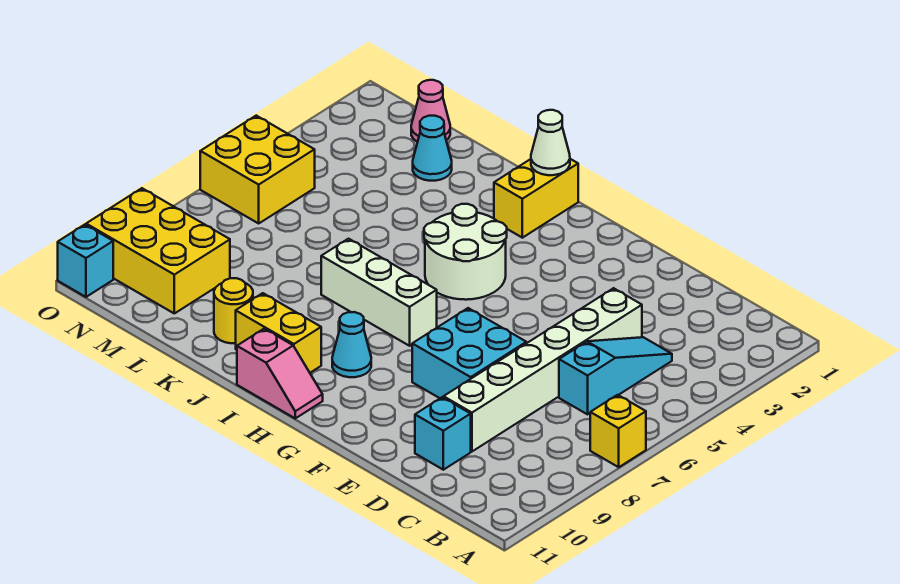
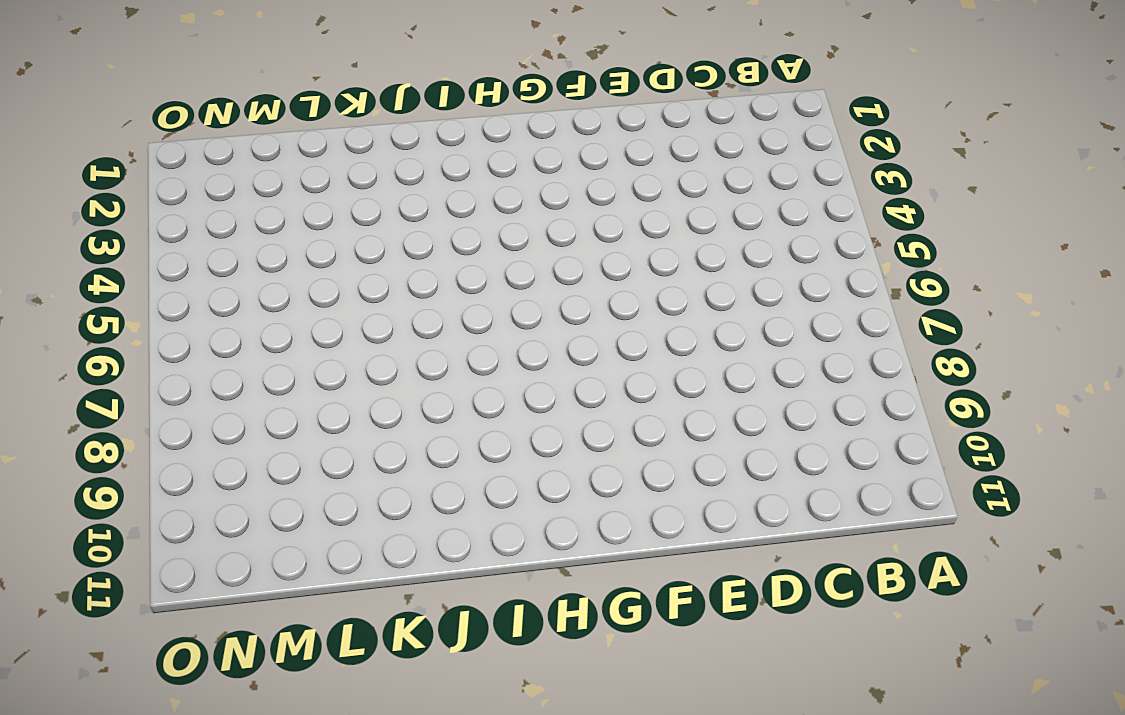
none -> yellow brick A7 level 1
none -> cyan slope C4:C6 level 1 top 6
none -> white brick D4:D9 level 1

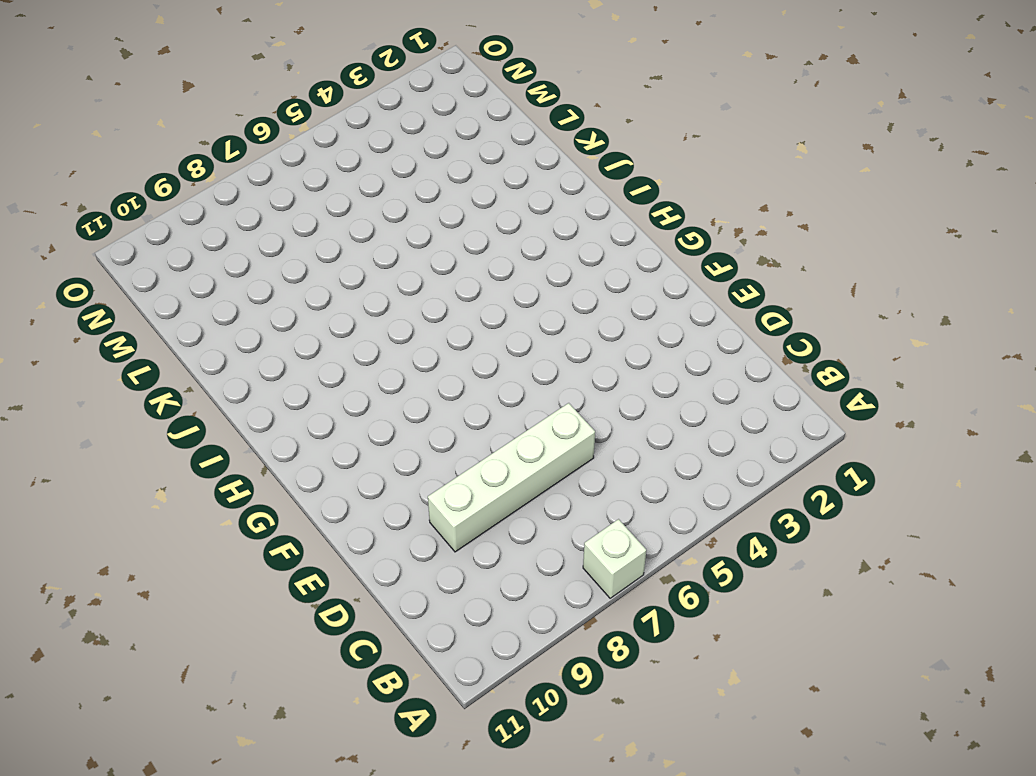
white brick A7 level 1 -> yellow brick A7 level 1
white brick D6:D9 level 1 -> white brick D4:D9 level 1
none -> cyan slope C4:C6 level 1 top 6
none -> cyan brick D10 level 1
none -> cyan brick E7:F8 level 1

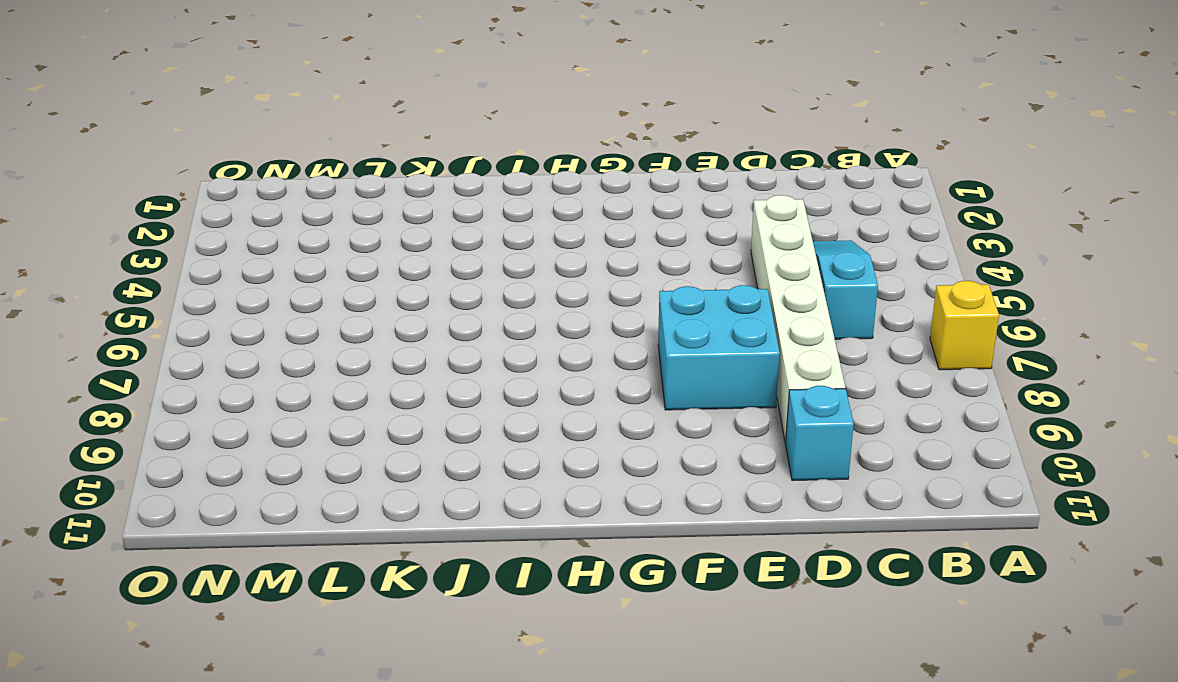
none -> white round brick H4:I5 level 1
none -> white brick H7:J7 level 1
none -> cyan cone H9 level 1

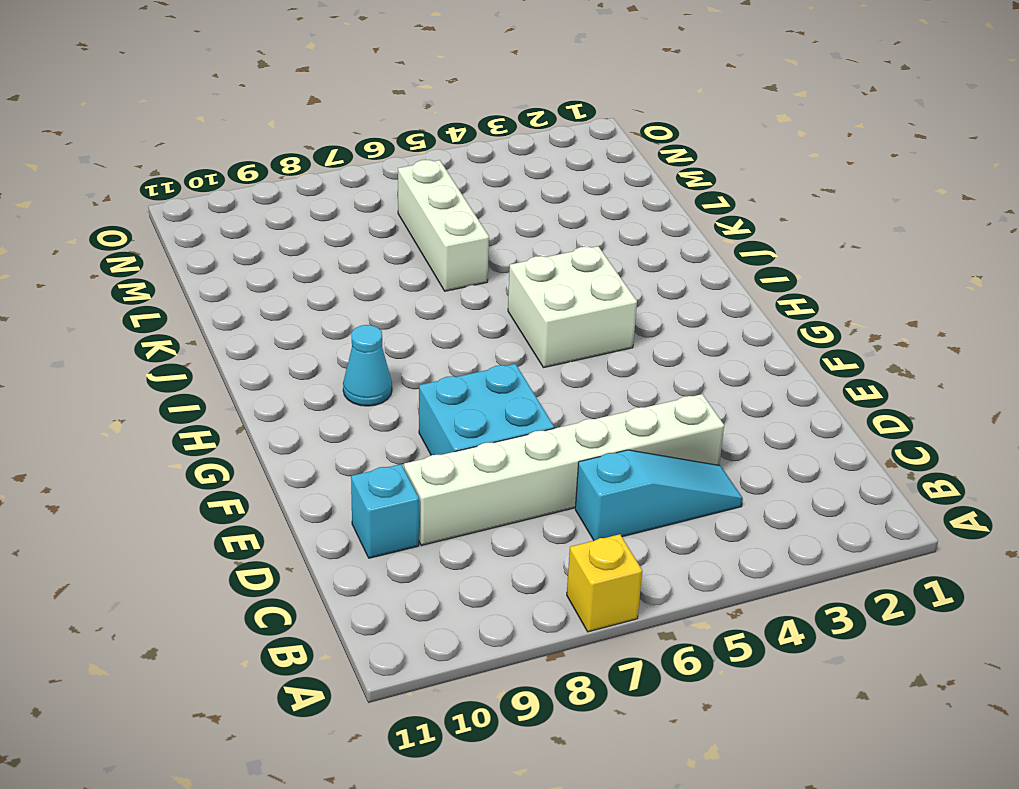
white brick H4:I5 level 1 -> white round brick H4:I5 level 1
white brick K6:M6 level 1 -> white brick H7:J7 level 1
none -> pink slope H11:I11 level 1 top I
none -> yellow brick I1:I2 level 1
none -> yellow brick I10:J10 level 1

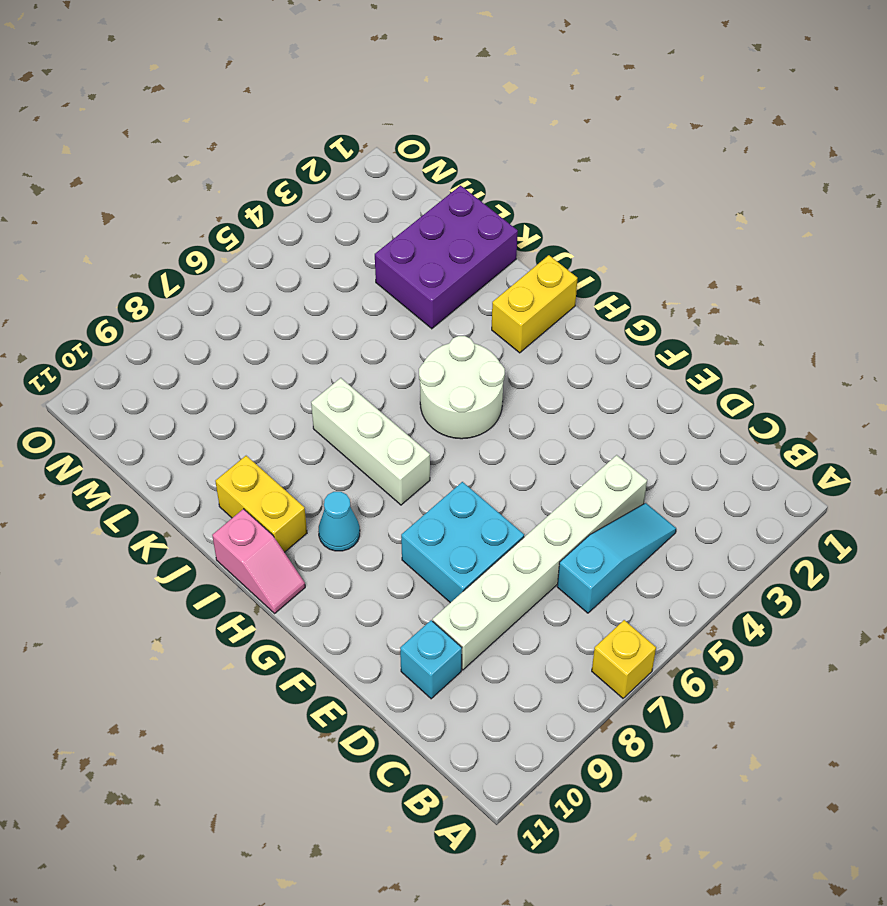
purple brick K1:L3 level 1 -> cyan cone L2 level 1
none -> yellow round brick K10 level 1
none -> pink cone M1 level 1
none -> yellow brick M9:O10 level 1

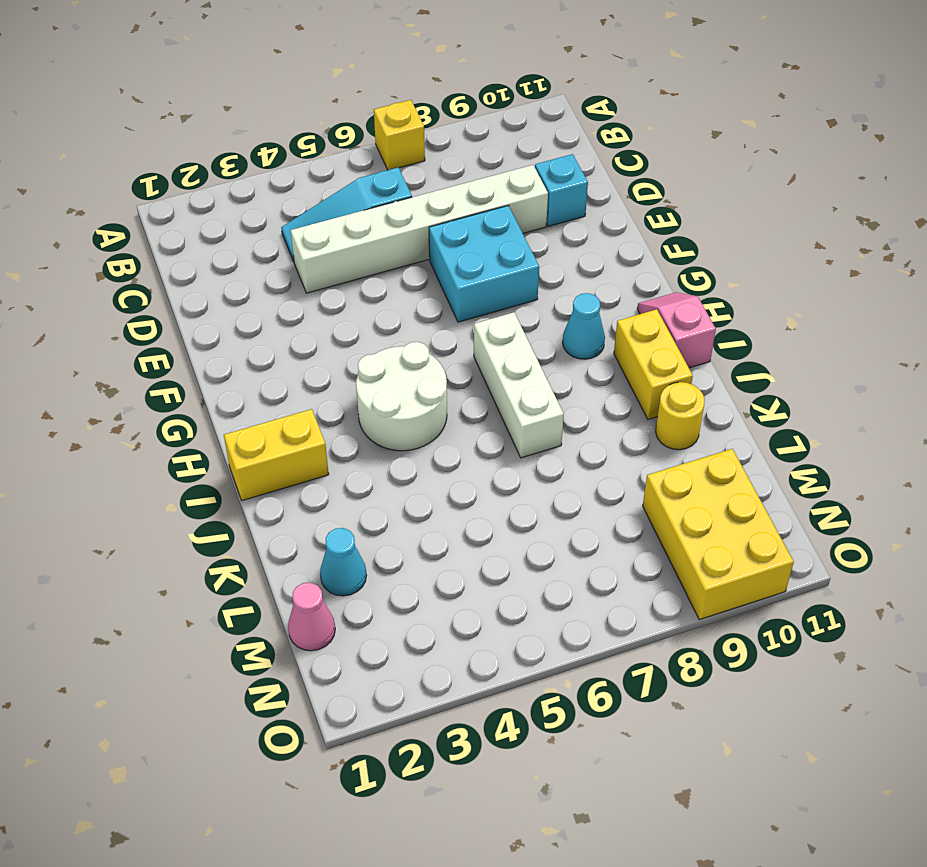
none -> yellow brick N5:O6 level 1
none -> cyan brick O11 level 1
none -> white cone I1 level 2

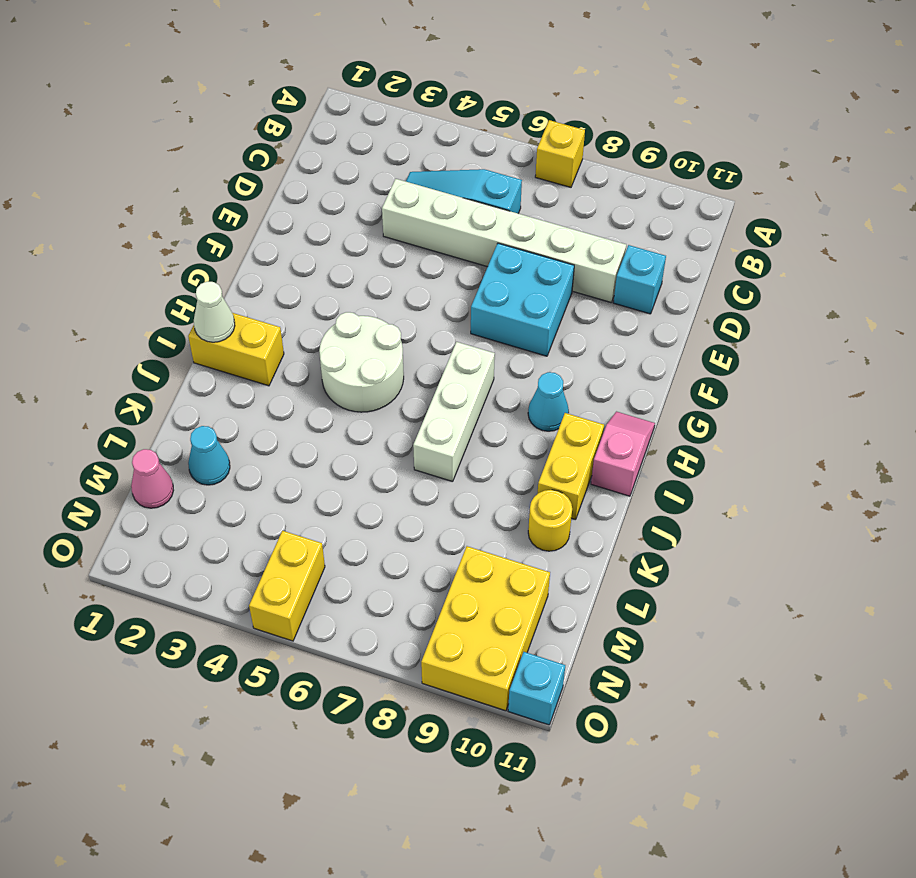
yellow brick N5:O5 level 1 -> yellow brick N5:O6 level 1

